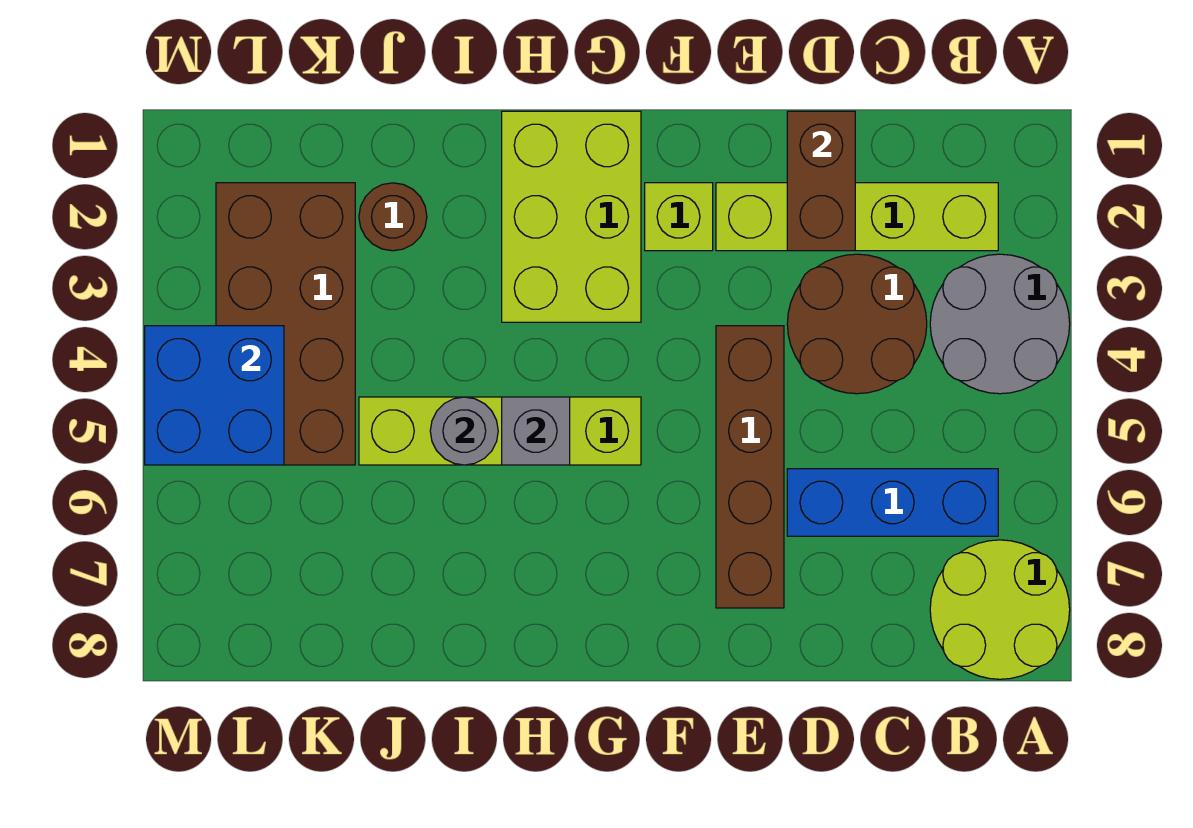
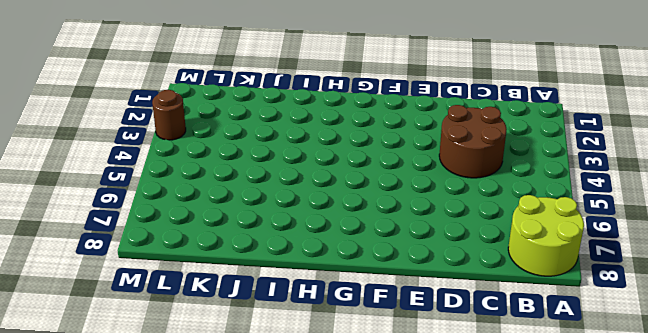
brown round brick M3 level 1 -> brown round brick J2 level 1
none -> grey round brick A3:B4 level 1
none -> lime brick B2:E2 level 1
none -> blue brick B6:D6 level 1

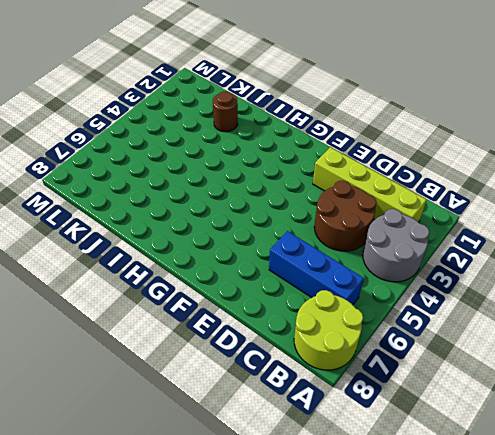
none -> brown brick E4:E7 level 1
none -> lime brick F2 level 1
none -> lime brick G1:H3 level 1

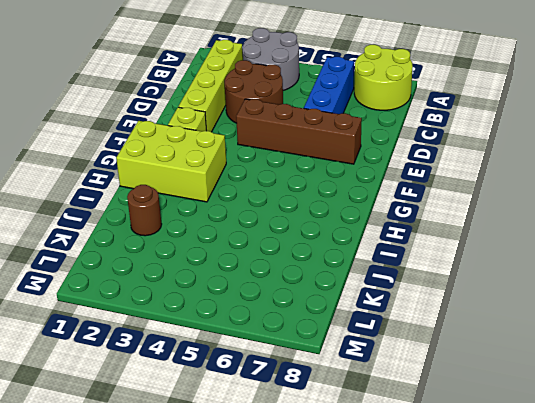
none -> lime brick G5:J5 level 1
none -> brown brick K2:L5 level 1
none -> brown brick D1:D2 level 2

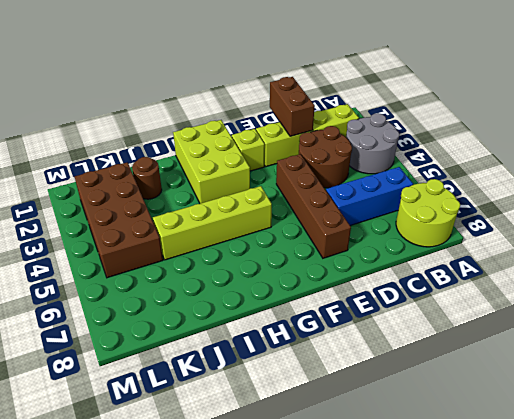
none -> grey brick H5 level 2
none -> grey round brick I5 level 2
none -> blue brick L4:M5 level 2

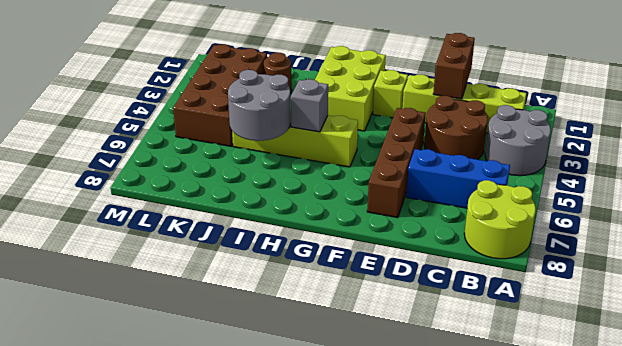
grey round brick I5:J6 level 2 -> grey round brick I5 level 2
none -> blue brick L4:M5 level 2

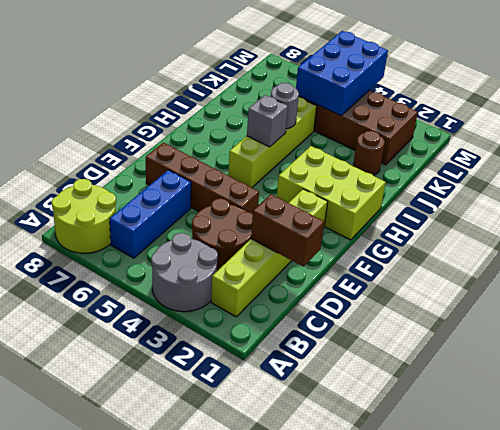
blue brick K4:M5 level 2 -> blue brick L4:M5 level 2

